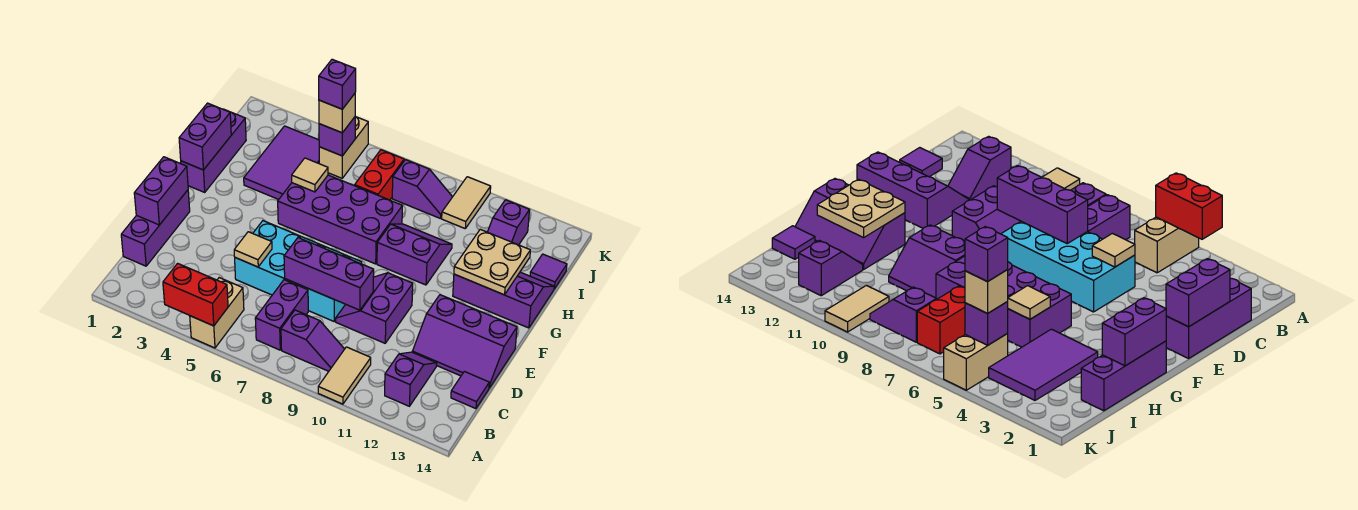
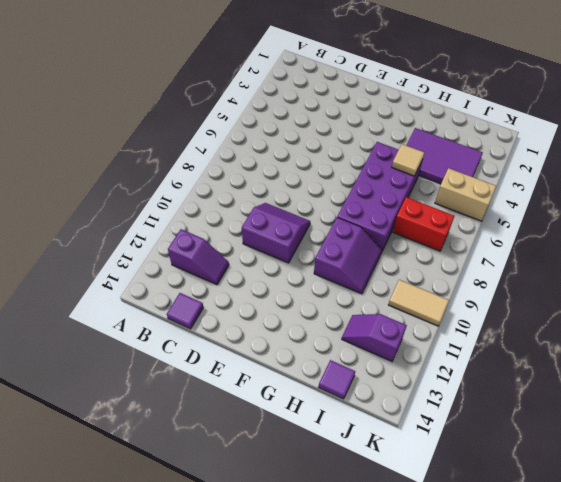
none -> tan brick A5:B5 level 1
none -> tan tile A10:B10 level 1
none -> purple brick B7:C7 level 1
none -> purple slope B8:B9 level 1 top 8

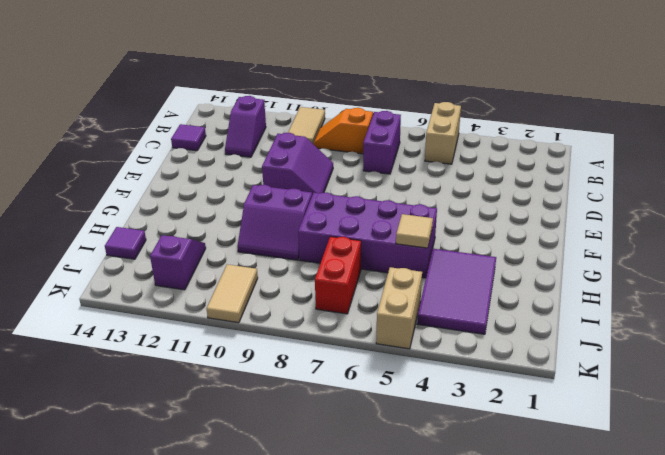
orange slope B8:B9 level 1 top 8 -> purple slope B8:B9 level 1 top 8
none -> purple brick C1:E1 level 1
none -> cyan brick D5:E8 level 1
none -> purple slope D12:E14 level 1 top E
none -> purple brick G1:I1 level 1

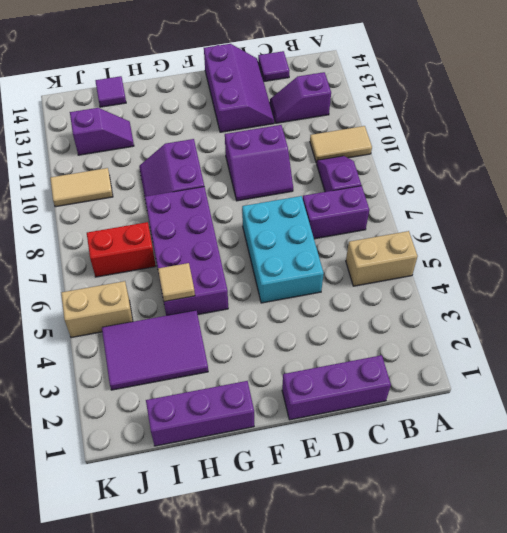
cyan brick D5:E7 level 1 -> cyan brick D5:E8 level 1
none -> purple slope G12:H14 level 1 top G
none -> purple slope J8:J9 level 1 top 8
none -> red brick A4:A5 level 2
none -> purple brick D1:E1 level 2

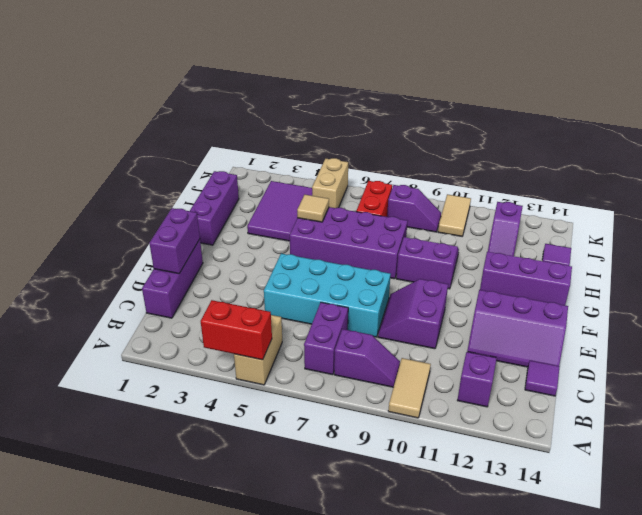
none -> tan tile D5 level 2
none -> purple brick D7:D9 level 2
none -> purple brick G1:H1 level 2
none -> tan plate G12:H13 level 2

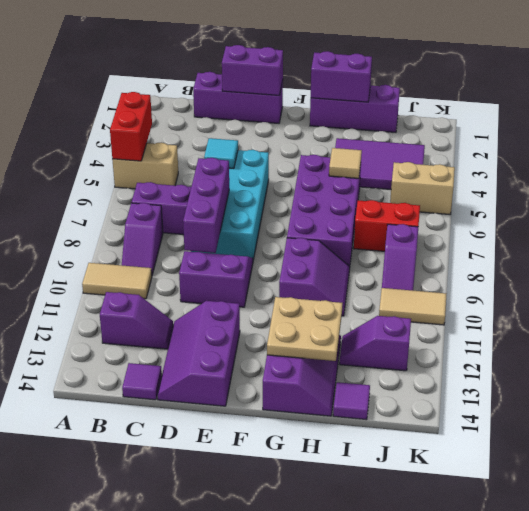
cyan tile D5 level 2 -> tan tile D5 level 2
none -> purple brick J5 level 2
none -> tan brick J5 level 3
none -> purple brick J5 level 4

